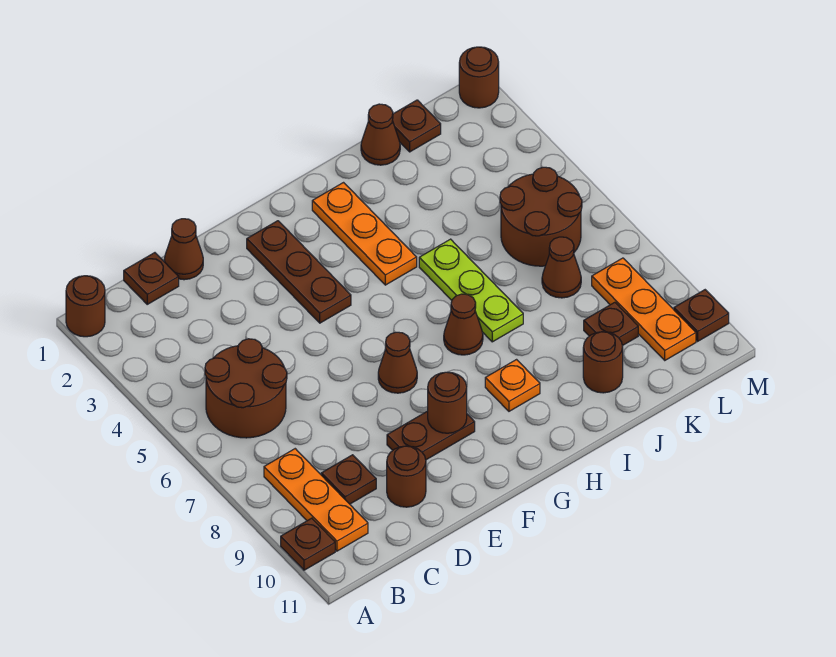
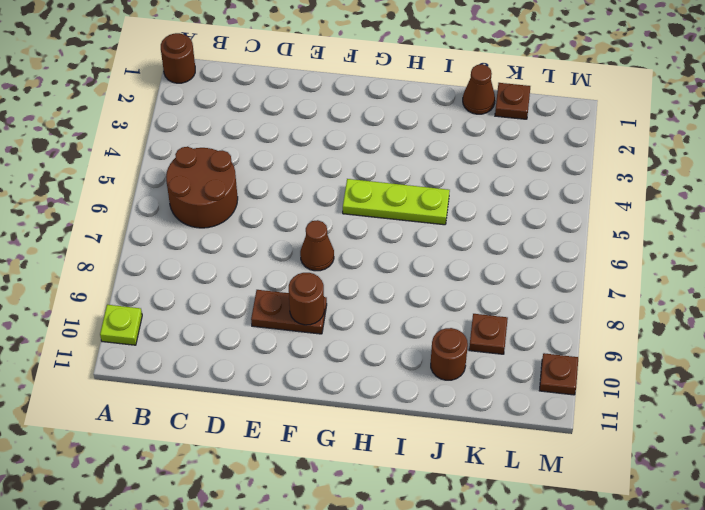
lime plate A10 level 1 -> brown plate A10 level 1
lime plate G5:I5 level 1 -> lime plate I5:I7 level 1
none -> orange plate B8:B10 level 1
none -> brown plate C1 level 1
none -> brown plate C9 level 1

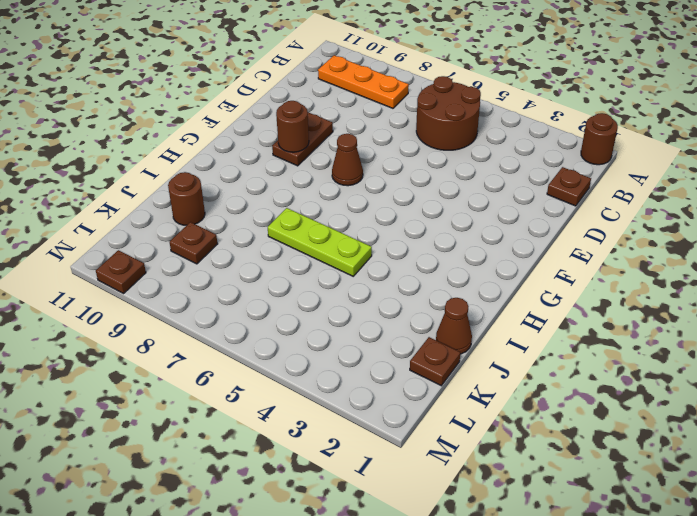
none -> brown plate A10 level 1
none -> brown plate C9 level 1
none -> brown cone D1 level 1

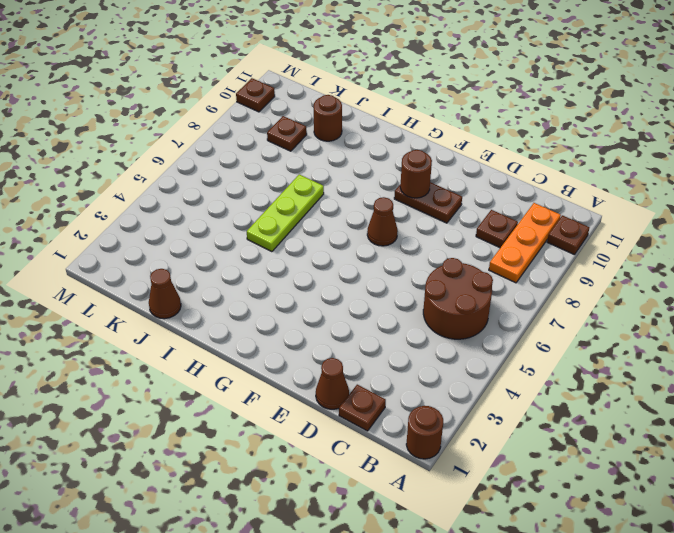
none -> brown round brick D10 level 1
none -> brown plate F2:F4 level 1
none -> orange plate H2:H4 level 1

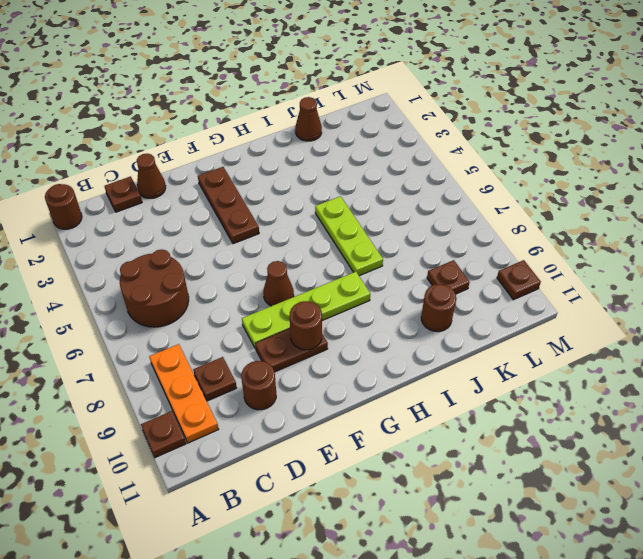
lime plate E8:H8 level 1 -> none
none -> orange plate H2:H4 level 1
none -> brown cone H7 level 1
none -> orange plate H9 level 1

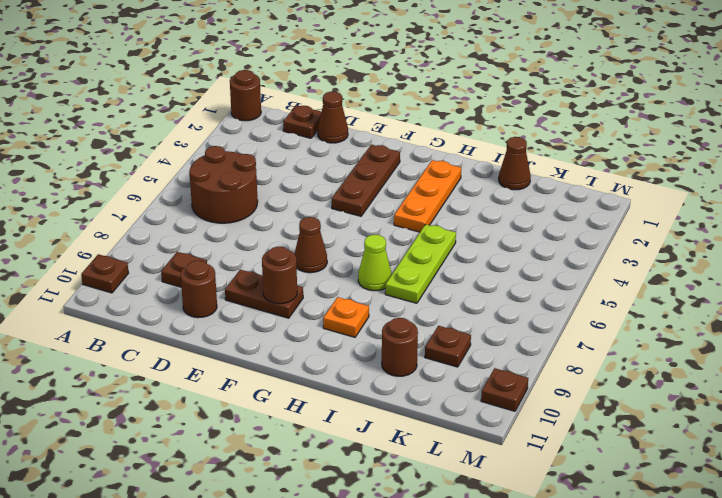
lime cone H7 level 1 -> brown cone H7 level 1
none -> orange plate B8:B10 level 1
none -> brown plate K1 level 1
none -> brown round brick K5:L6 level 1

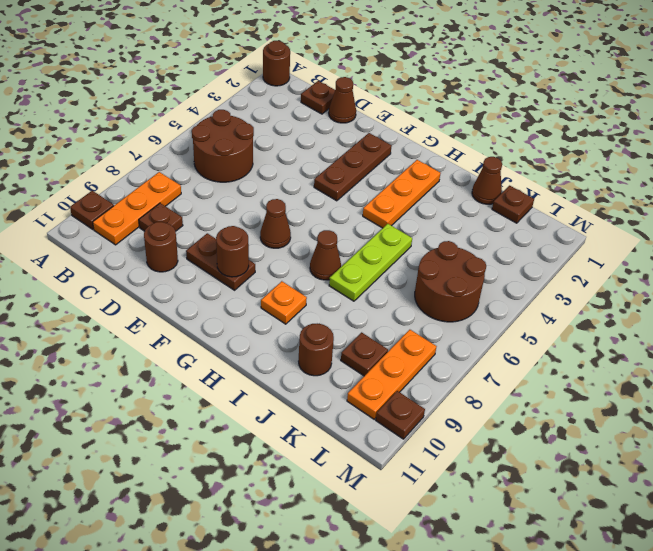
none -> brown cone K7 level 1
none -> brown round brick M1 level 1

